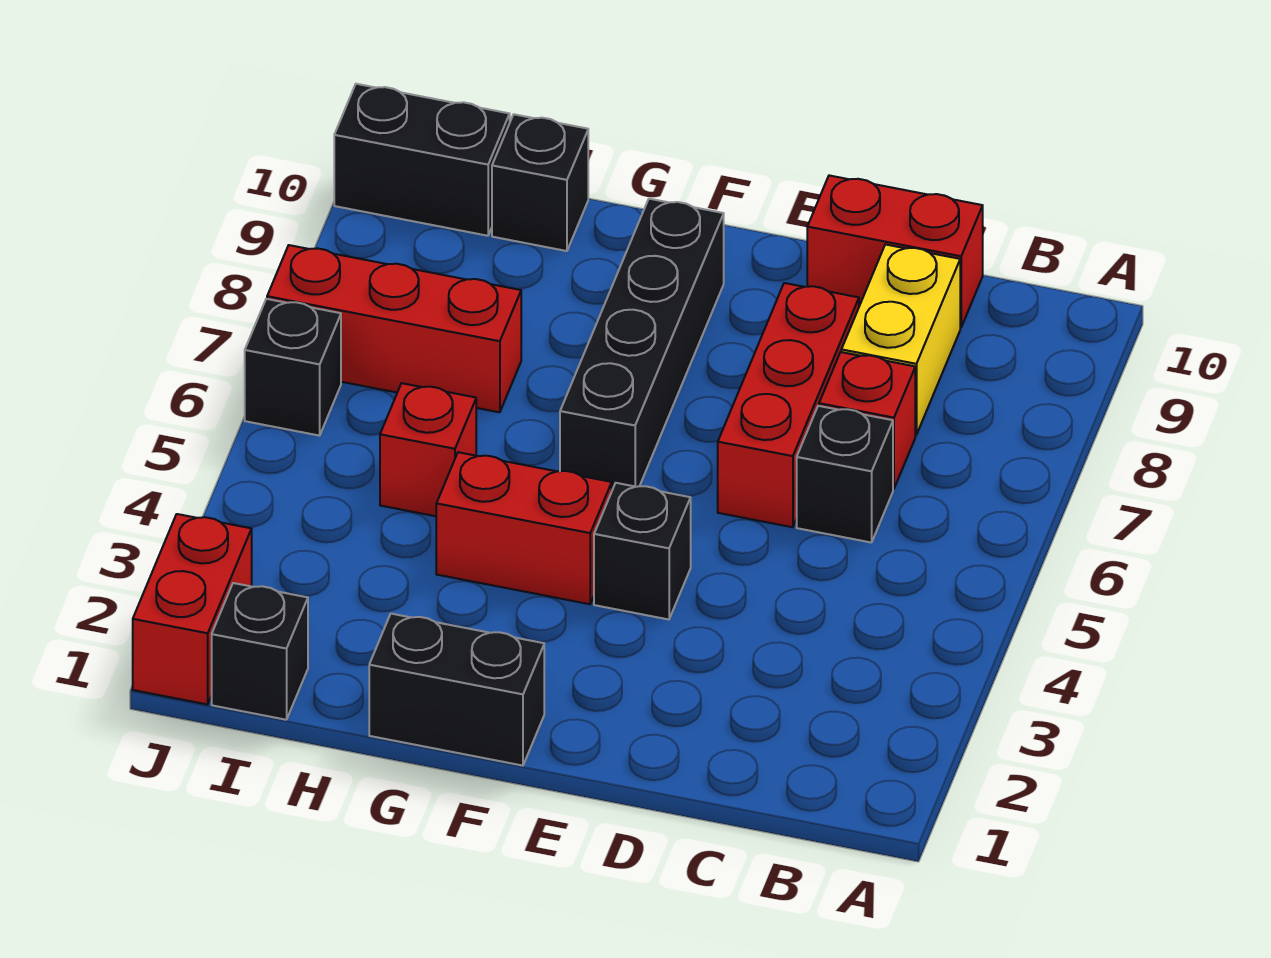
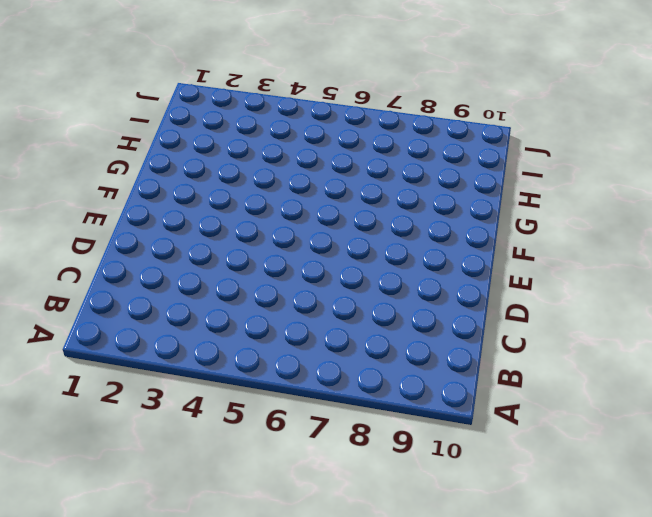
none -> black brick C6 level 1
none -> red brick C7 level 1
none -> yellow brick C8:C9 level 1

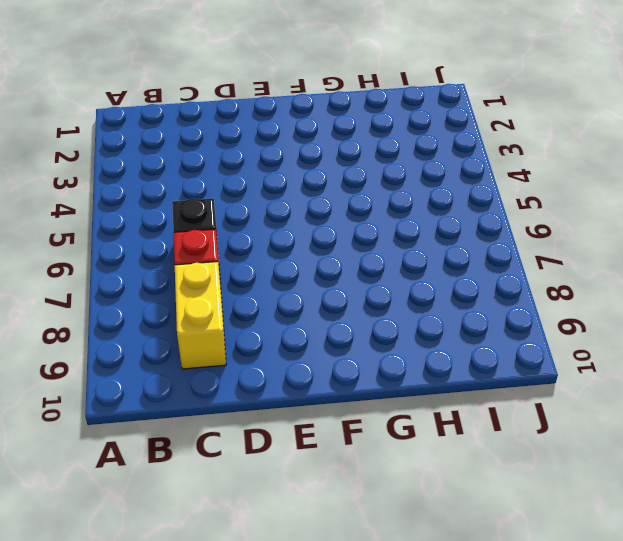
none -> red brick C10:D10 level 1
none -> red brick D6:D8 level 1
none -> black brick E4 level 1

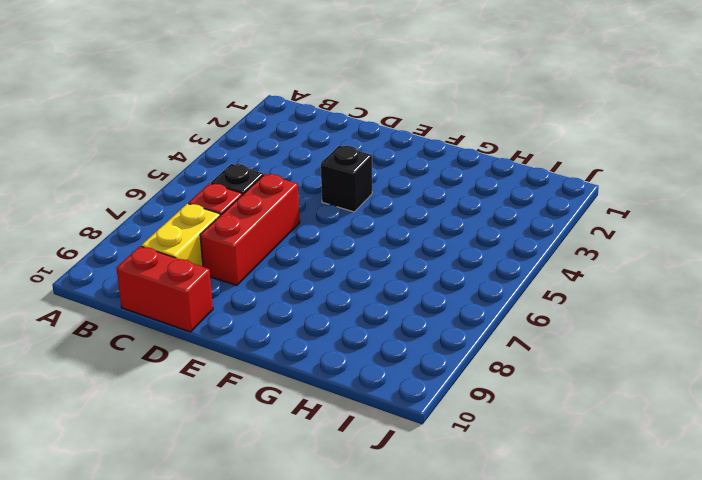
none -> black brick F1:G1 level 1
none -> red brick F4:G4 level 1
none -> black brick F6:F9 level 1

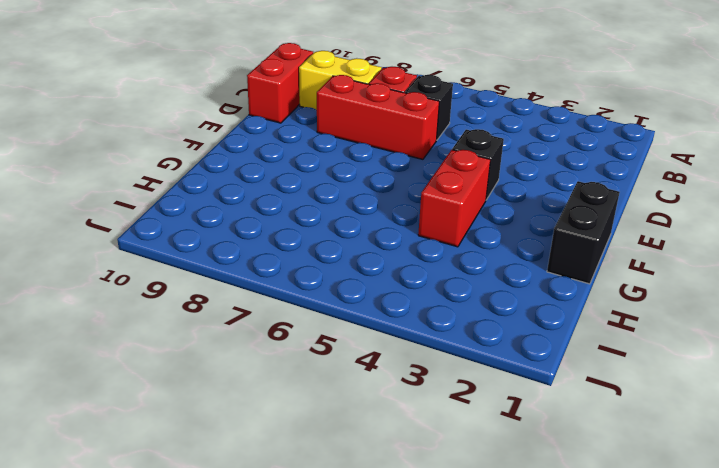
none -> black brick F6:F9 level 1
none -> red brick H5 level 1
none -> red brick H7:J7 level 1

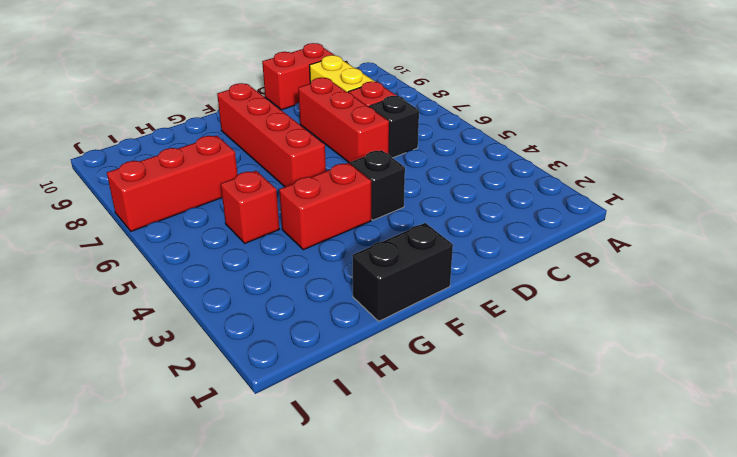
red brick F6:F9 level 1 -> black brick F6:F9 level 1
none -> black brick H10 level 1
none -> black brick I1 level 1
none -> black brick I10:J10 level 1

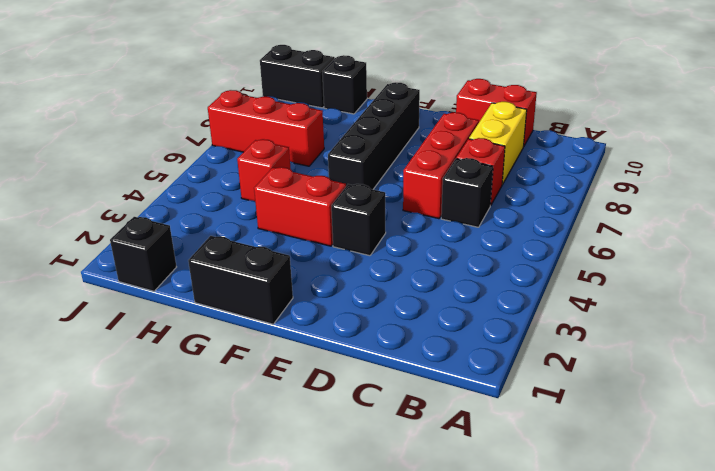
none -> red brick J1:J2 level 1
none -> black brick J6 level 1

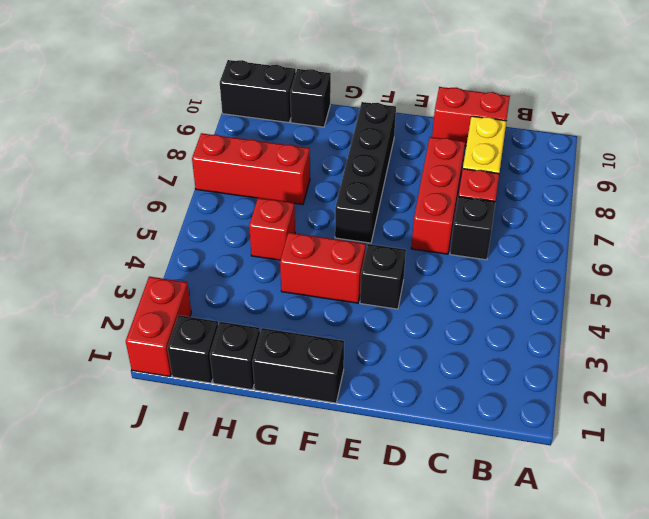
black brick H1 level 1 -> black brick J6 level 1

